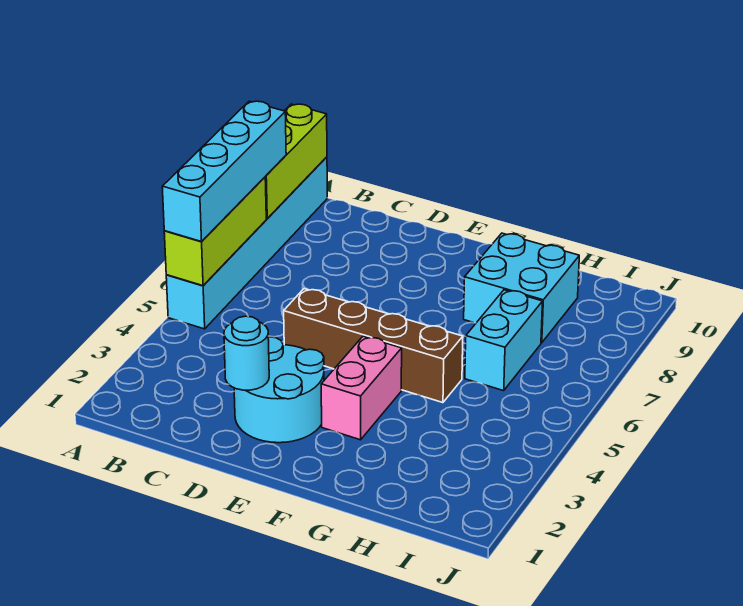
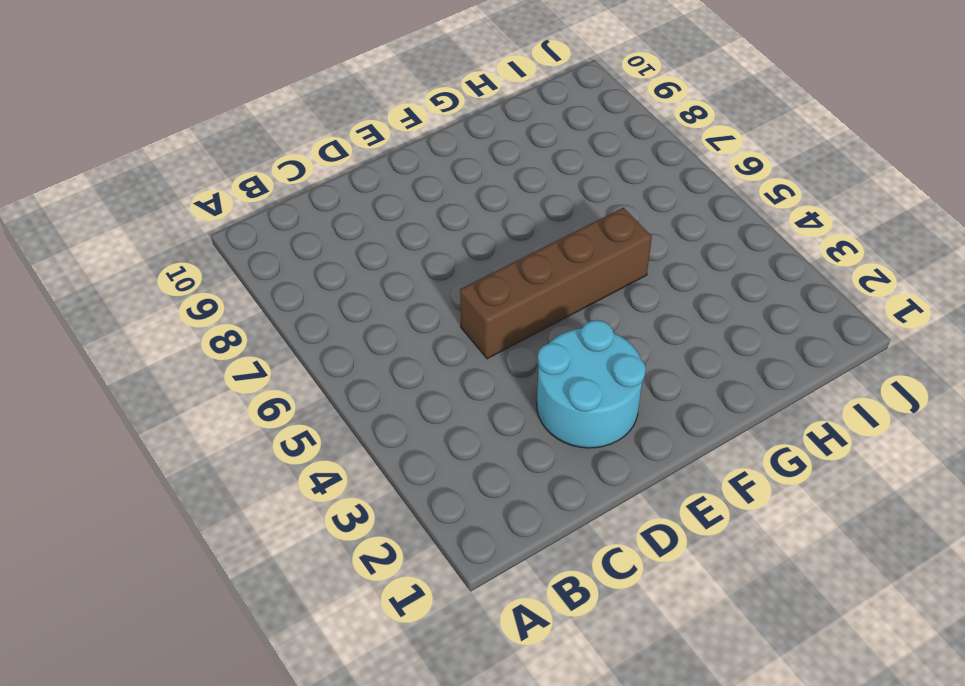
none -> cyan brick A5:A10 level 1
none -> pink brick F3:F4 level 1

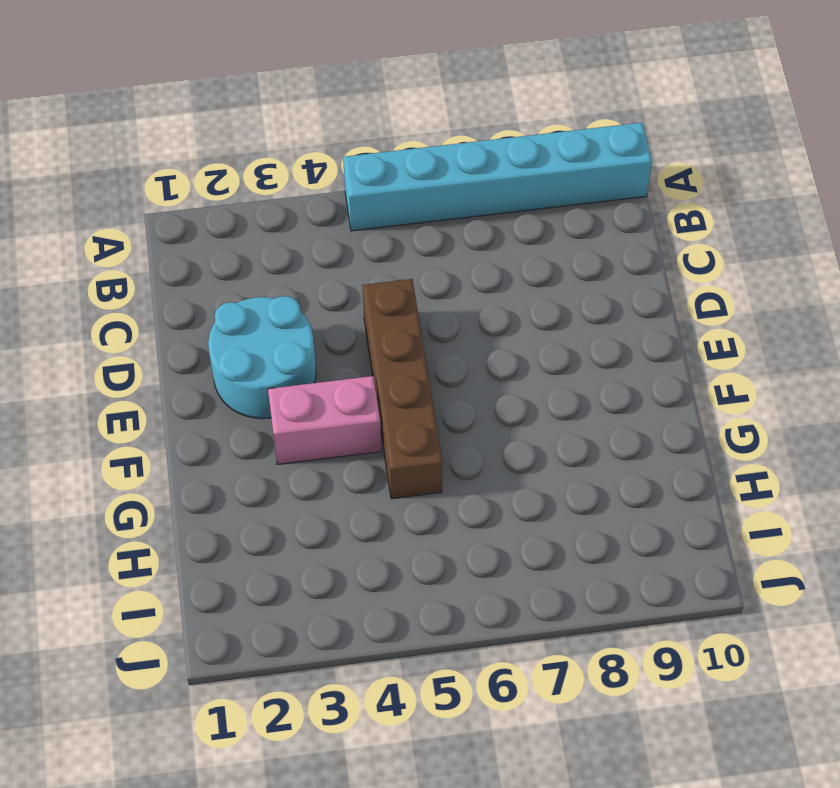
none -> cyan brick G8:H9 level 1
none -> cyan brick H6:H7 level 1

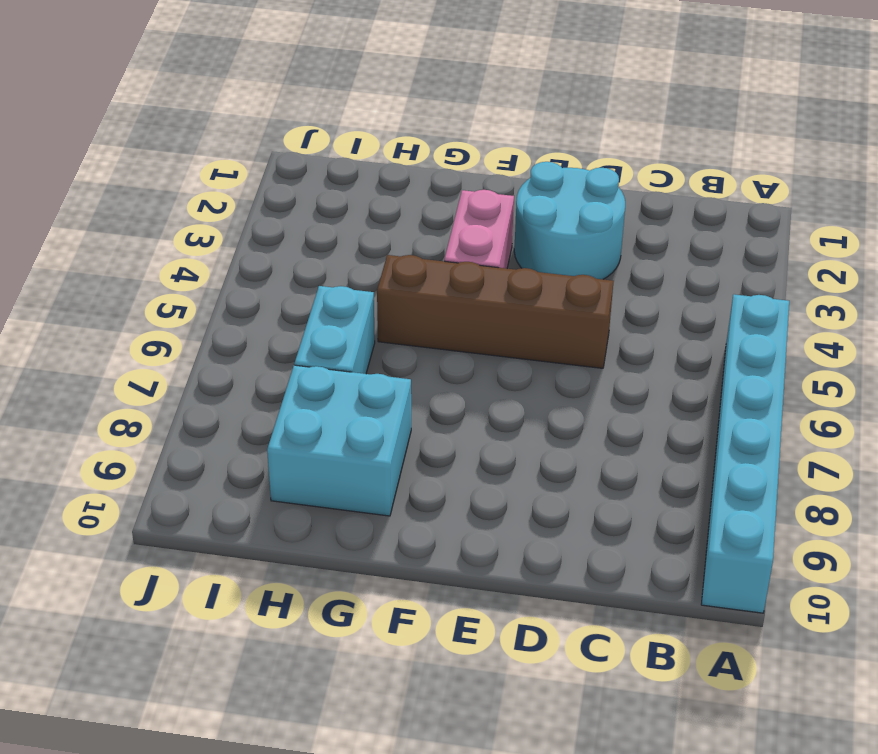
none -> lime brick A5:A7 level 2
none -> lime brick A8:A10 level 2

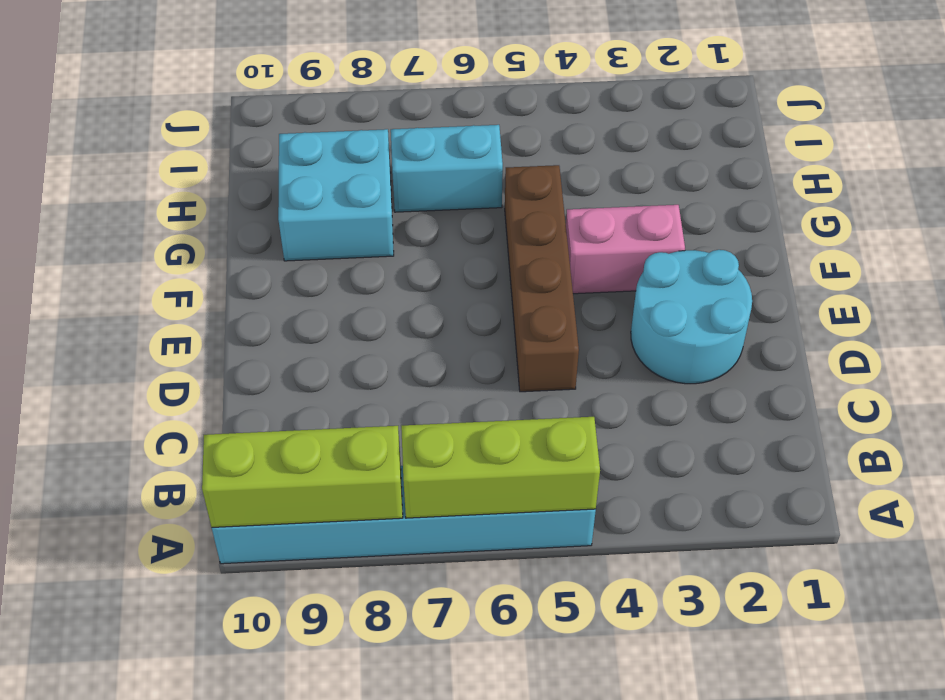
none -> cyan round brick D2 level 2
none -> cyan brick A5:A8 level 3

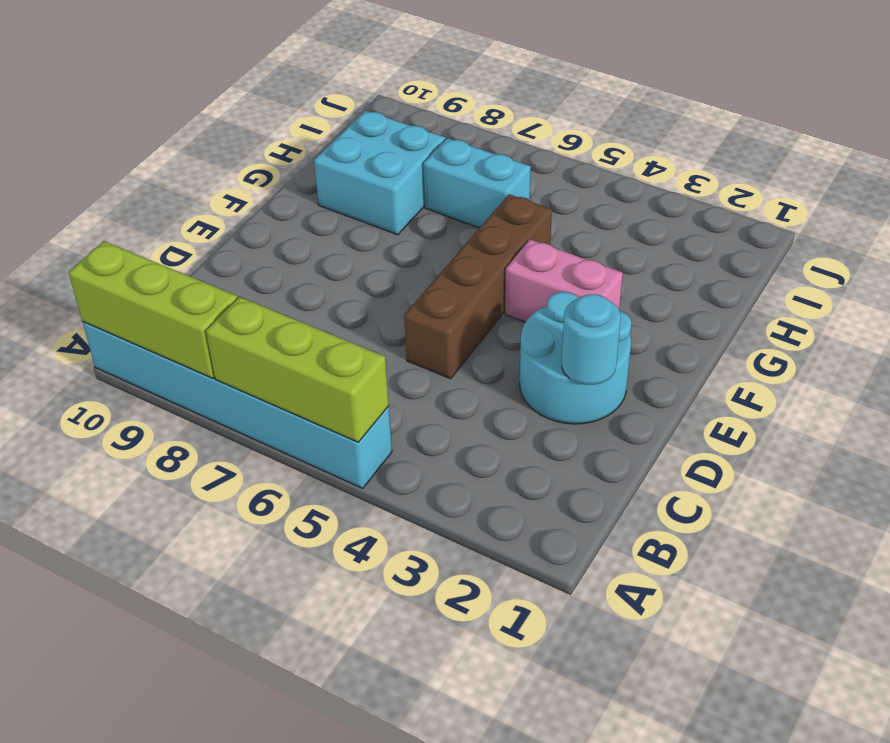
none -> cyan brick A5:A8 level 3

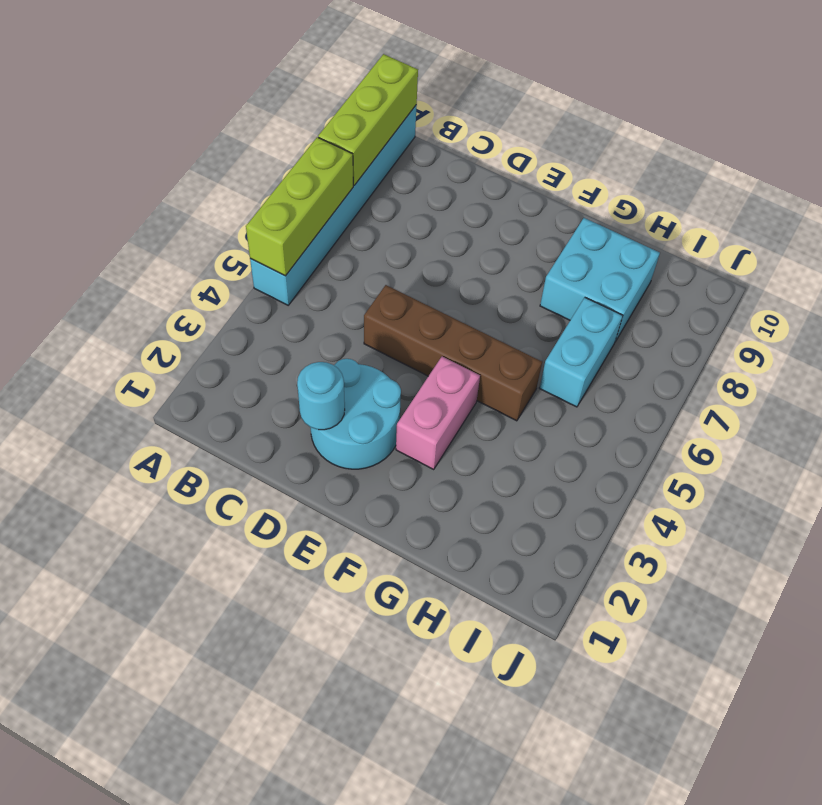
none -> cyan brick A5:A8 level 3

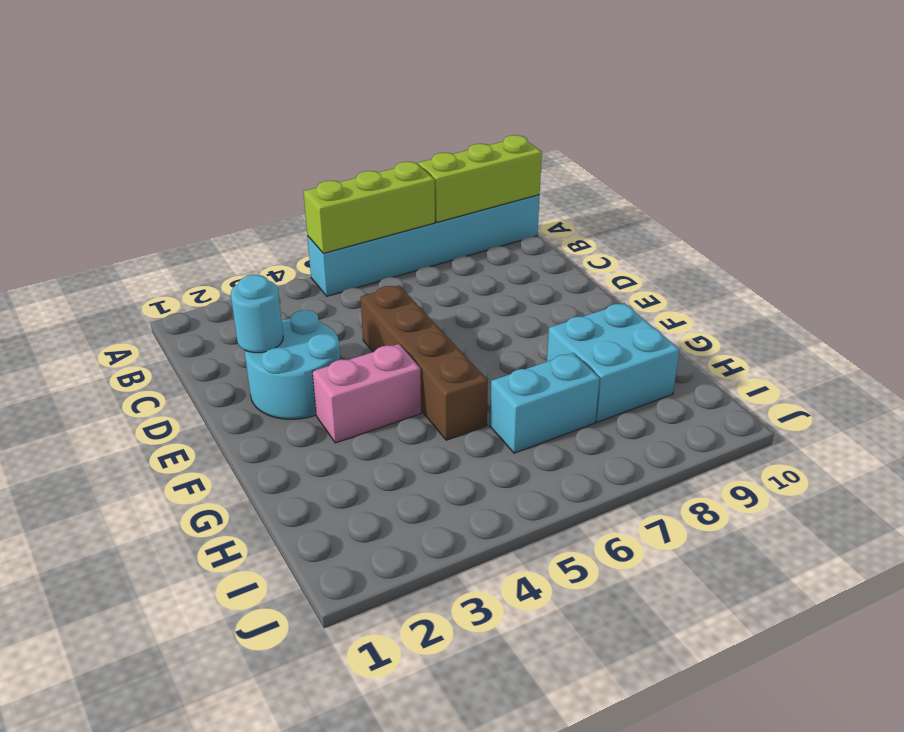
none -> cyan brick A5:A8 level 3

